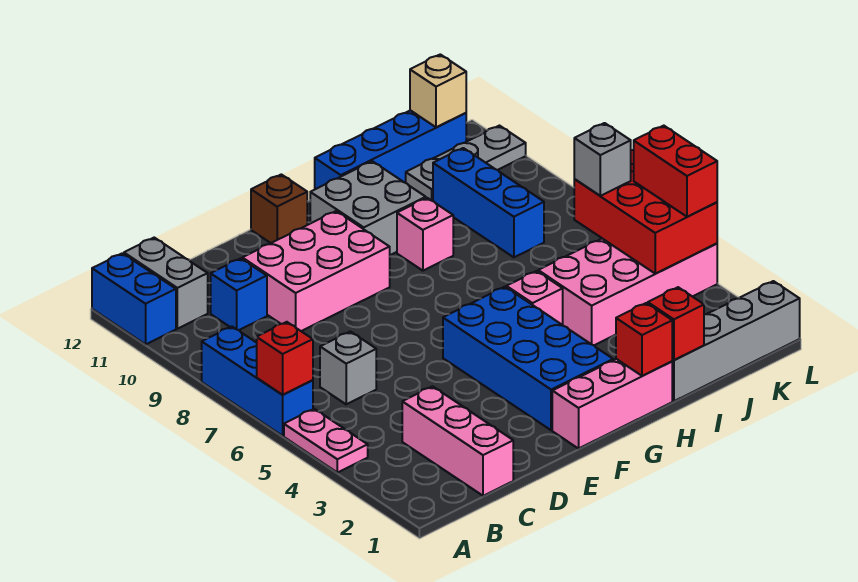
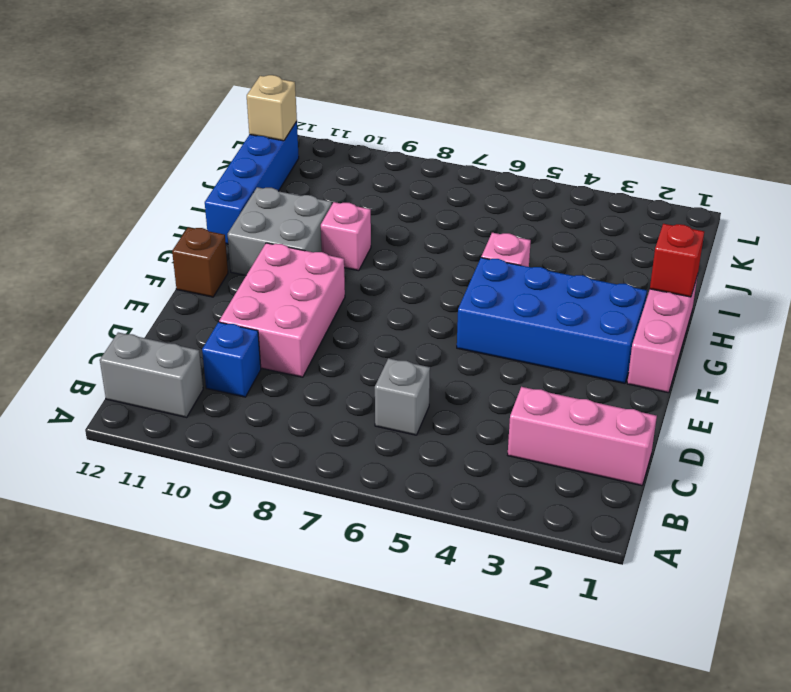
none -> pink plate A4:A5 level 1
none -> blue brick A6:A8 level 1
none -> blue brick A11:A12 level 1

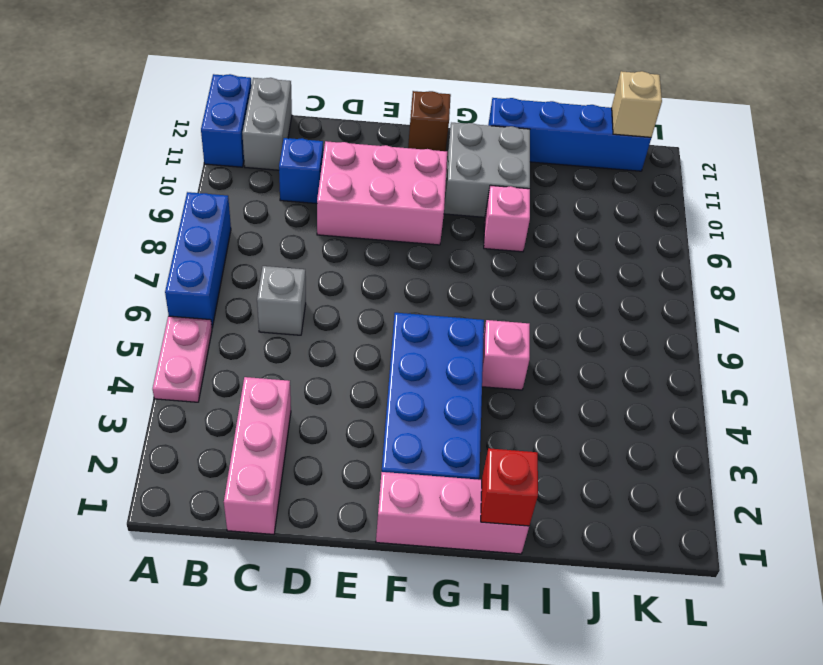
none -> grey brick I1:L1 level 1
none -> pink brick I4:L5 level 1
none -> blue brick J8:J10 level 1

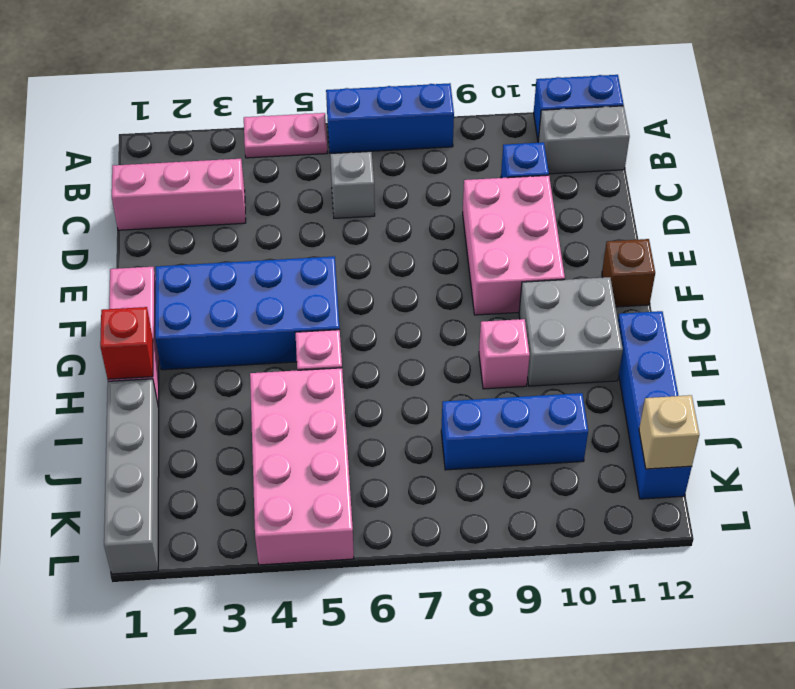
none -> grey plate J11:L11 level 1
none -> red brick A6 level 2
none -> red brick I1 level 2

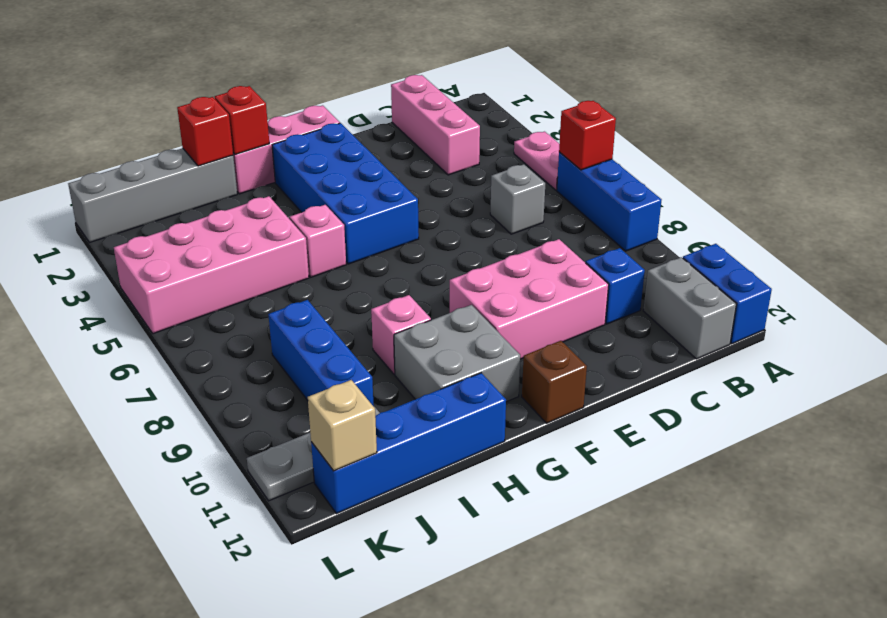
none -> red brick K4:L6 level 2
none -> grey brick K6 level 3
none -> red brick L4:L5 level 3

